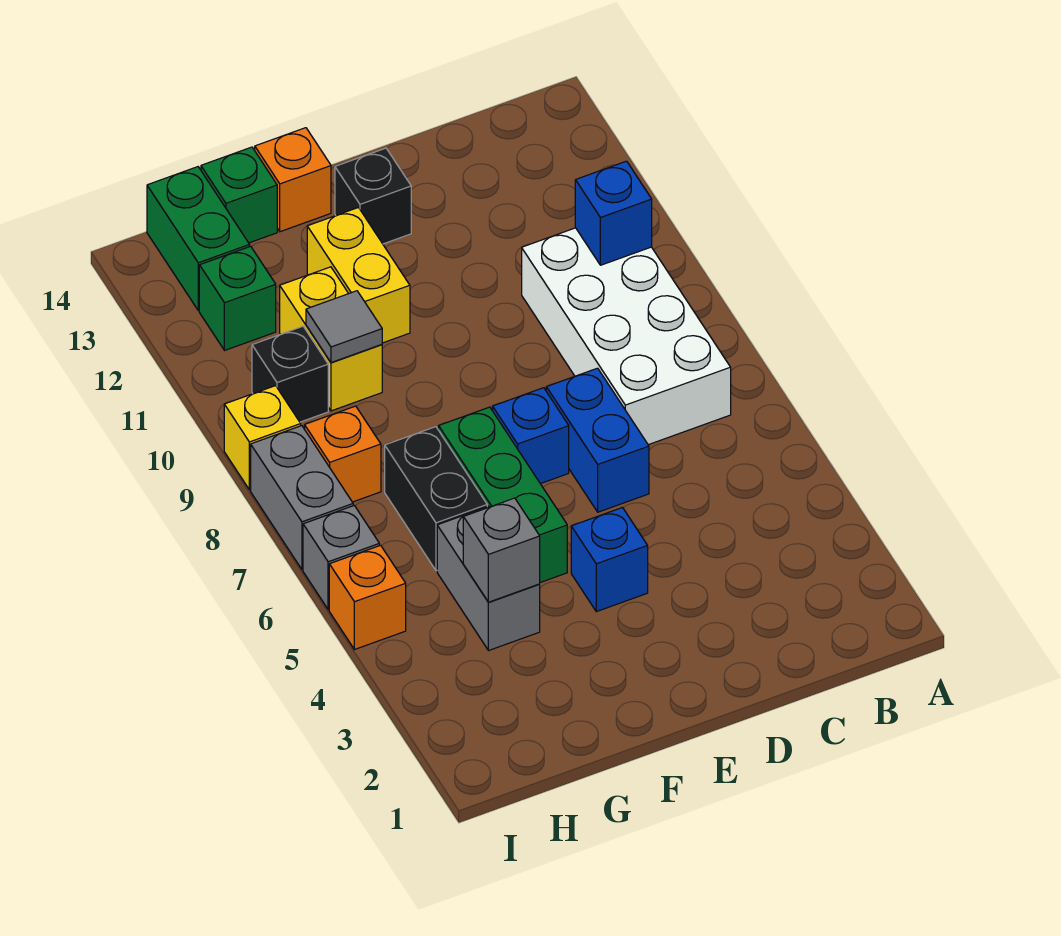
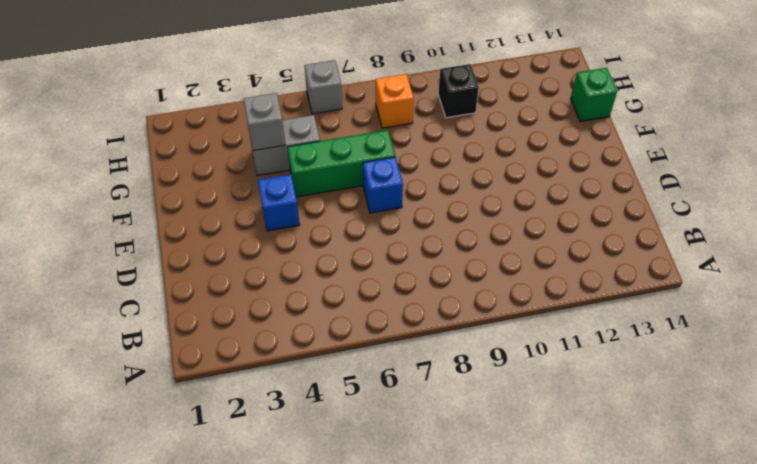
none -> white brick B7:C10 level 1
none -> blue brick D6:D7 level 1
none -> black brick E13 level 1

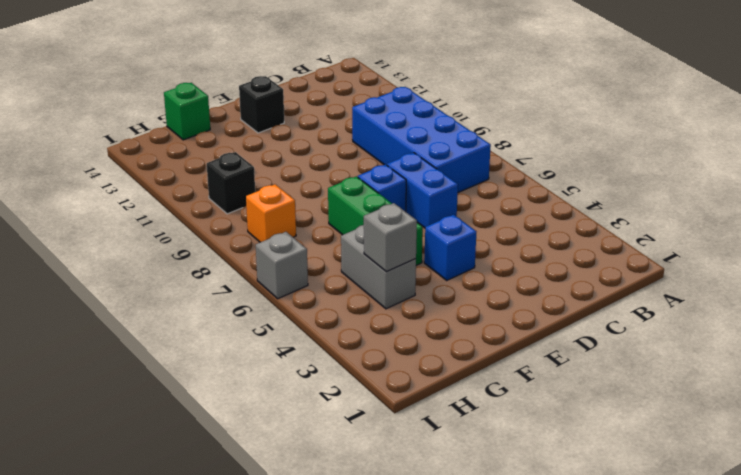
blue brick B7:C10 level 1 -> white brick B7:C10 level 1
none -> yellow brick F11:F12 level 1
none -> orange brick F14 level 1
none -> black brick G6:G7 level 1

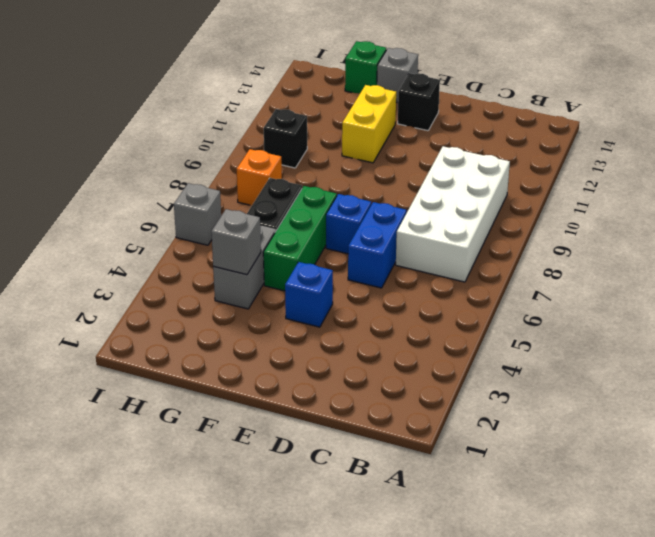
grey brick F14 level 1 -> orange brick F14 level 1
none -> yellow brick G10:G11 level 1
none -> green brick H12 level 1
none -> green brick H13:H14 level 1

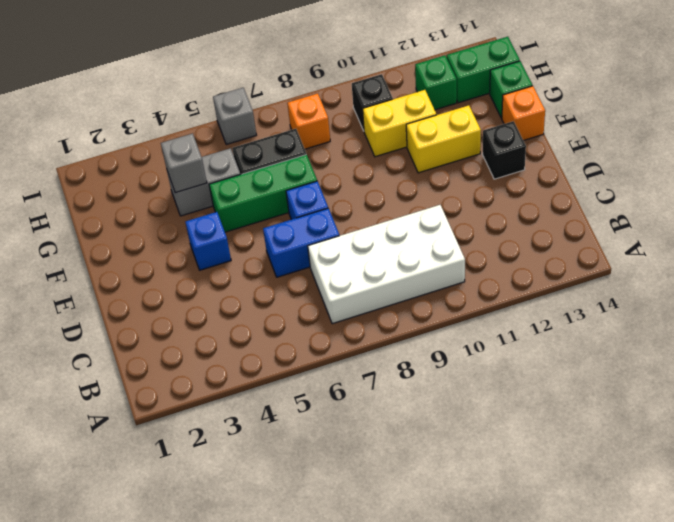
none -> orange brick I5 level 1
none -> grey brick I7:I8 level 1
none -> yellow brick I9 level 1

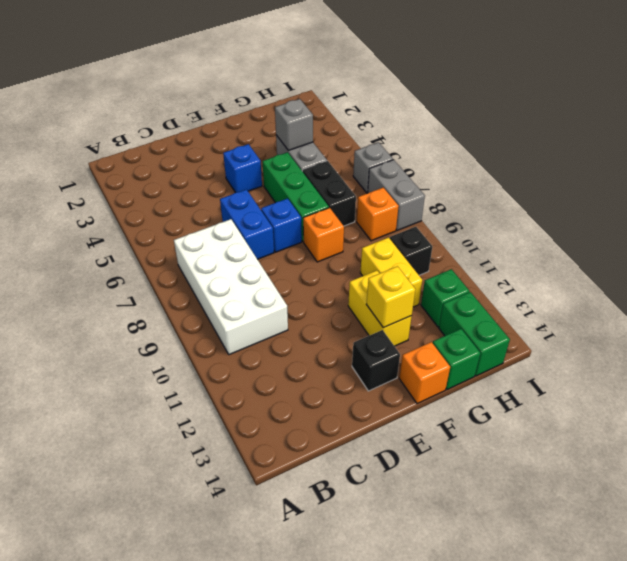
orange brick F8 level 1 -> orange brick I5 level 1
yellow brick F12 level 2 -> yellow brick I9 level 1
none -> blue brick B10 level 2
none -> grey tile G10 level 2

